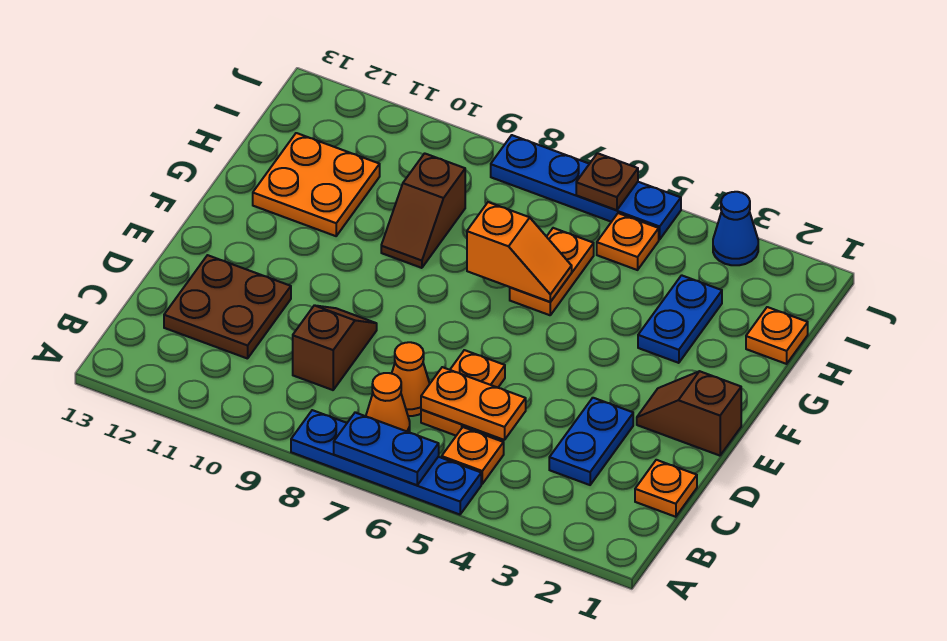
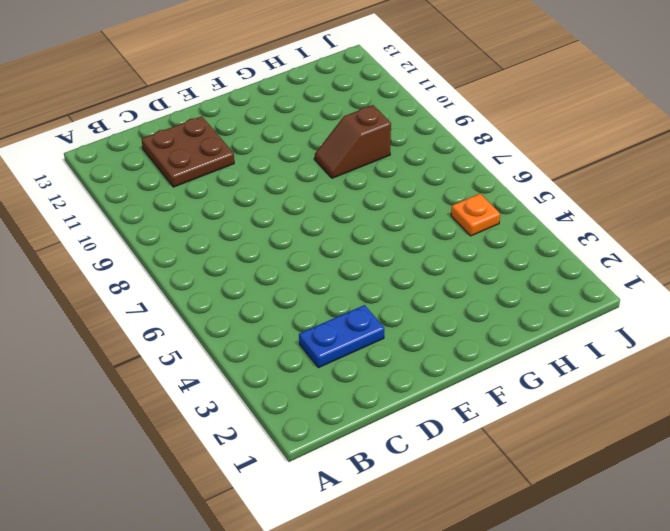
none -> blue plate A5:A8 level 1
none -> orange plate B5 level 1
none -> orange cone B7 level 1

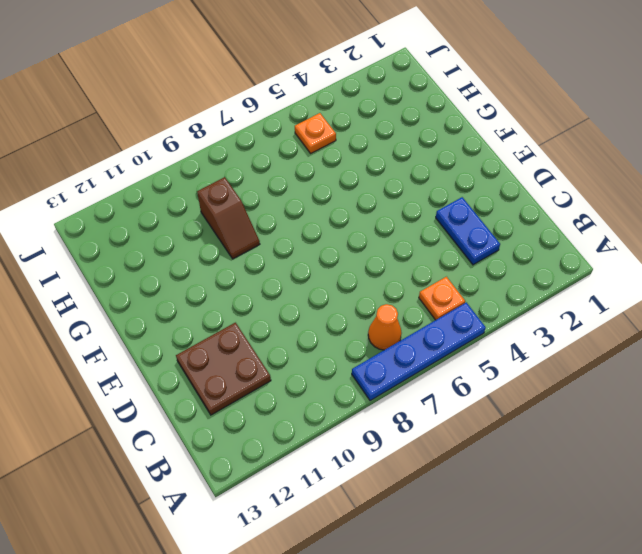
none -> orange plate C1 level 1
none -> orange plate C6:D6 level 1
none -> orange cone C7 level 1

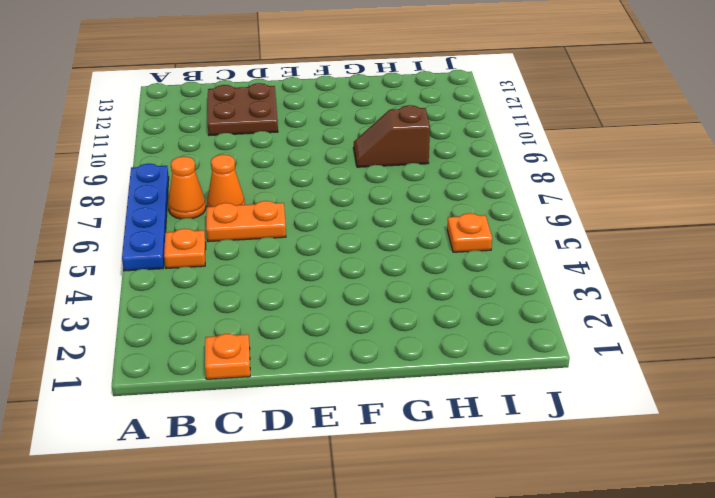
none -> blue plate C3:D3 level 1
none -> brown slope C9:D9 level 1 top C
none -> brown slope E1:E2 level 1 top 1

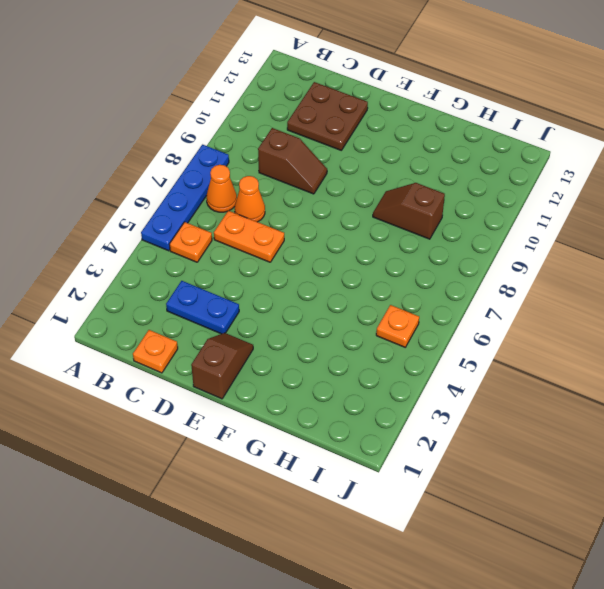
none -> blue plate G3:H3 level 1
none -> orange plate G6:H6 level 1
none -> orange plate G11:H12 level 1

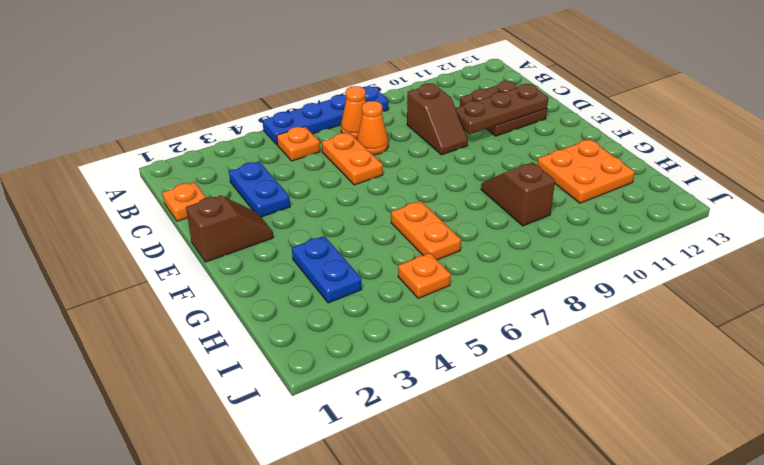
brown plate D10:D12 level 2 -> none
none -> orange plate H1 level 1
none -> blue cone J3 level 1
none -> blue plate J5:J8 level 1

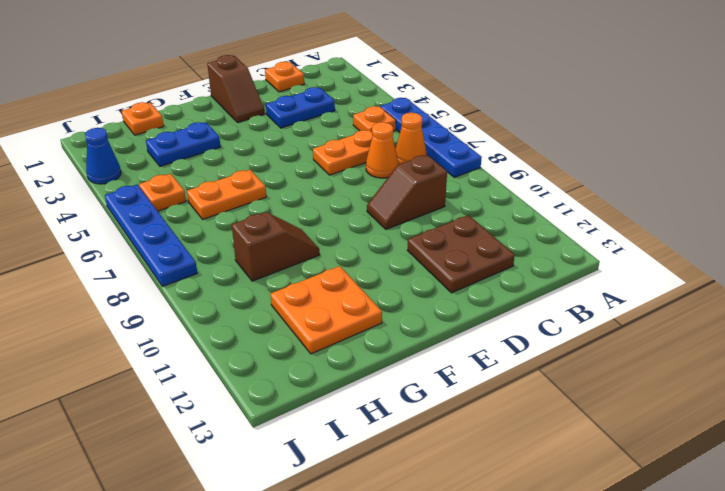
none -> blue plate A6:A7 level 2
none -> orange plate C5:C6 level 2
none -> orange slope G6:G7 level 2 top 7

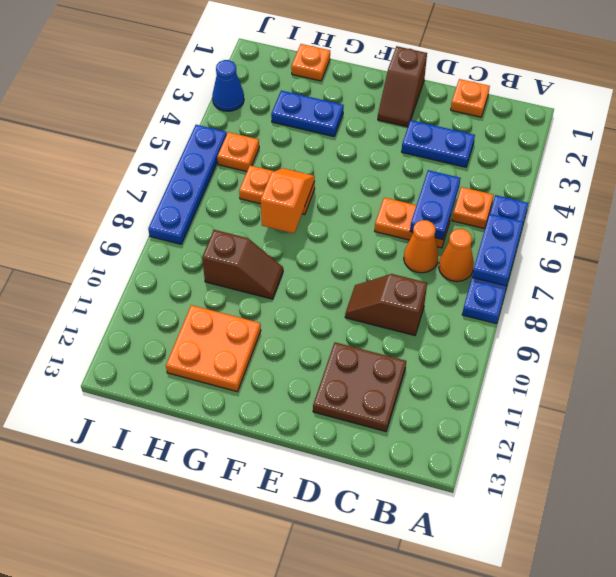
blue plate C5:C6 level 2 -> orange plate C5:C6 level 2
none -> brown plate J6 level 2

